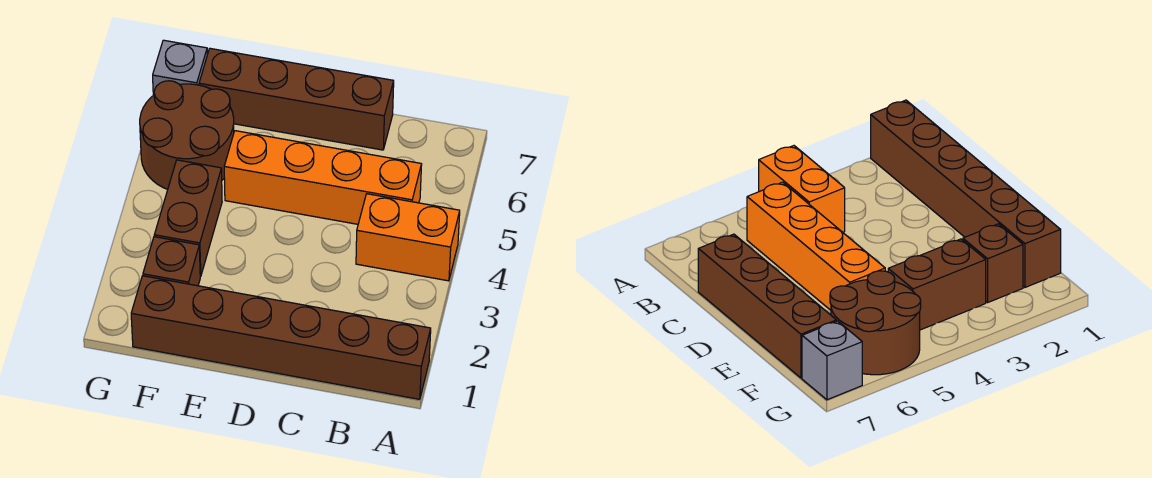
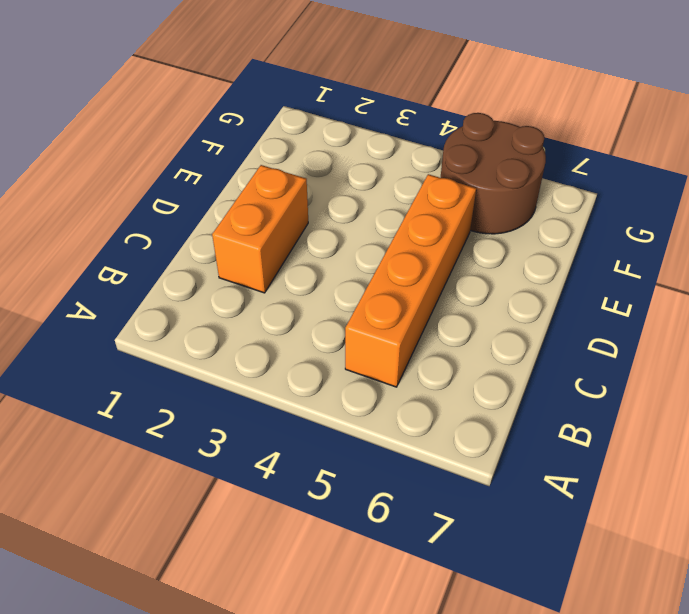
orange brick C2:D2 level 1 -> orange brick A4:B4 level 1
none -> brown brick A1:F1 level 1
none -> brown brick C7:F7 level 1

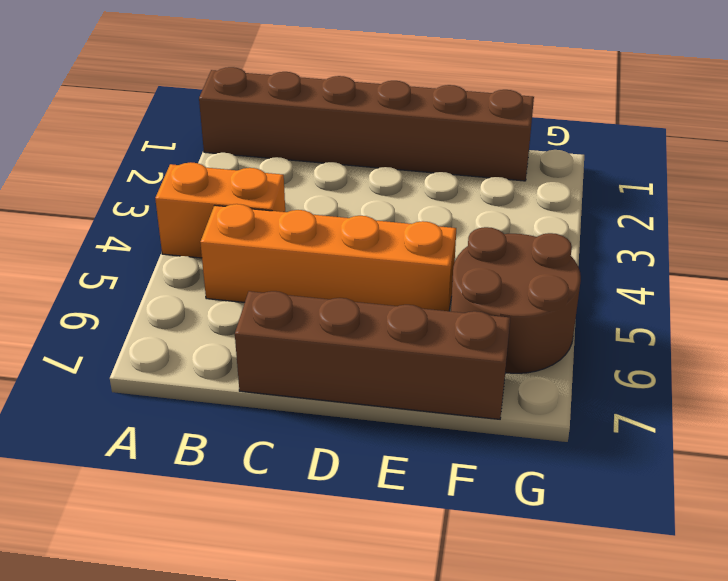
none -> brown brick F2 level 1
none -> brown brick F3:F4 level 1

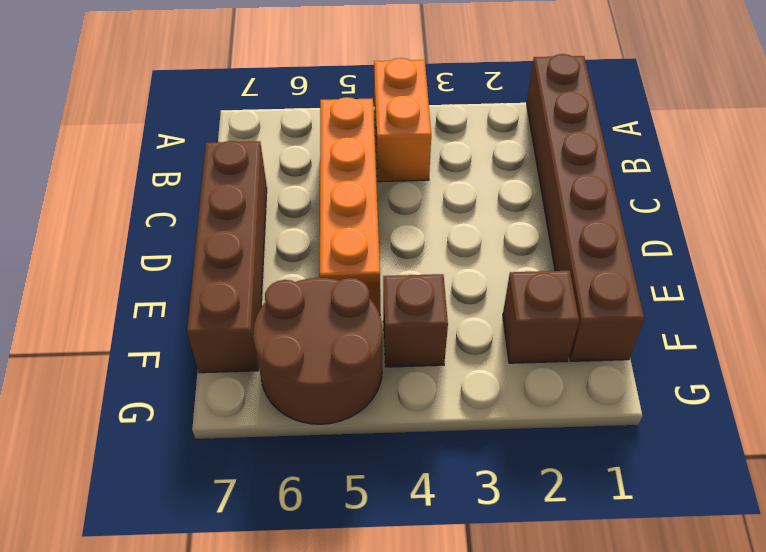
brown brick F4 level 1 -> brown brick F3:F4 level 1
none -> grey brick G7 level 1

